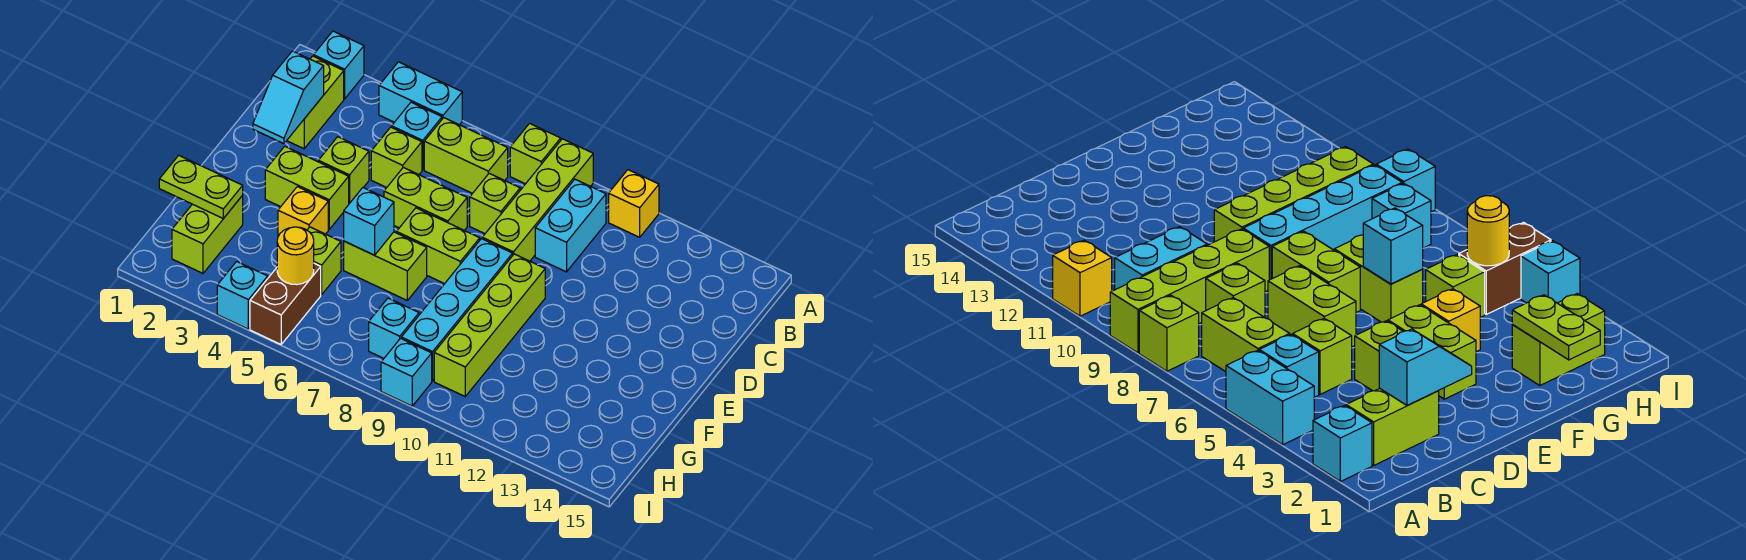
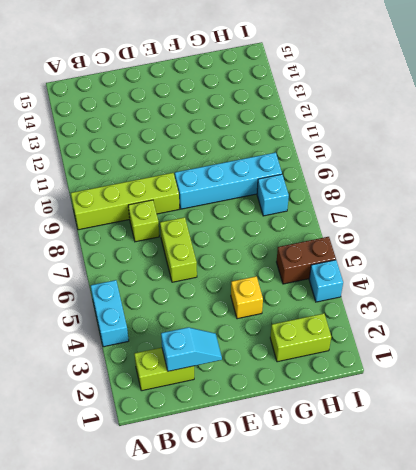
none -> cyan brick A2 level 1
none -> lime brick A8 level 1
none -> yellow brick A11 level 1

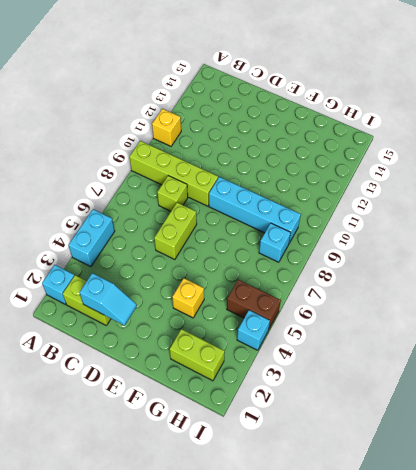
none -> lime brick A8 level 1
none -> cyan brick B5 level 1
none -> lime brick B6:B7 level 1

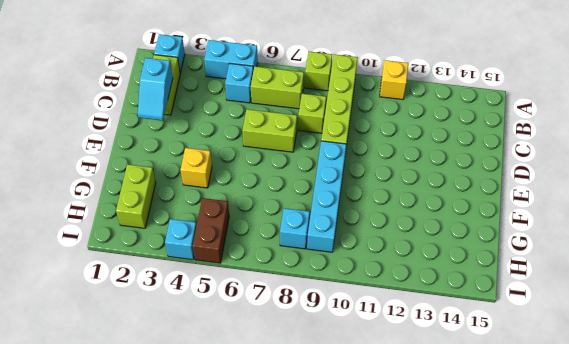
none -> cyan brick B10:C10 level 1
none -> lime brick C5 level 1
none -> lime brick D4 level 1

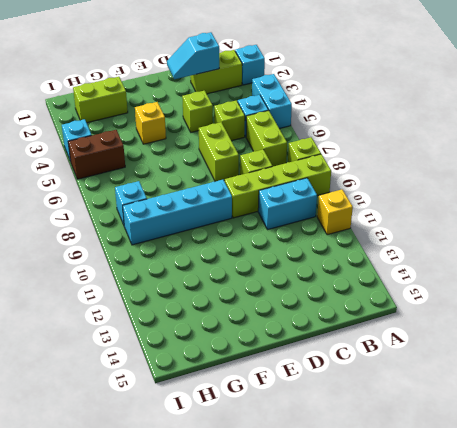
none -> lime brick E3:E4 level 1
none -> lime brick E7:E8 level 1
none -> lime brick E10:H10 level 1

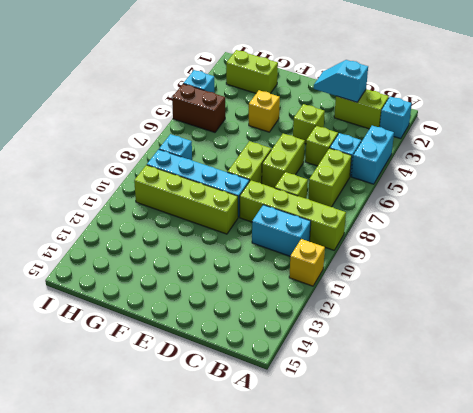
none -> lime brick A8 level 1
none -> lime brick E3:E4 level 1
none -> lime brick F6:F7 level 1

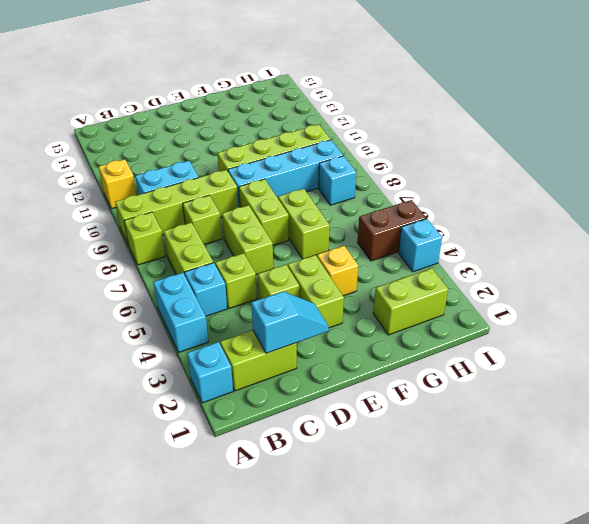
none -> lime brick G5 level 1
none -> cyan brick I9 level 1
none -> cyan brick F6 level 2

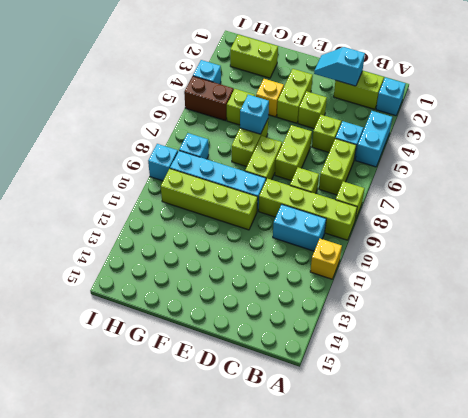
none -> lime plate G1:G2 level 2
none -> yellow round brick H5 level 2

